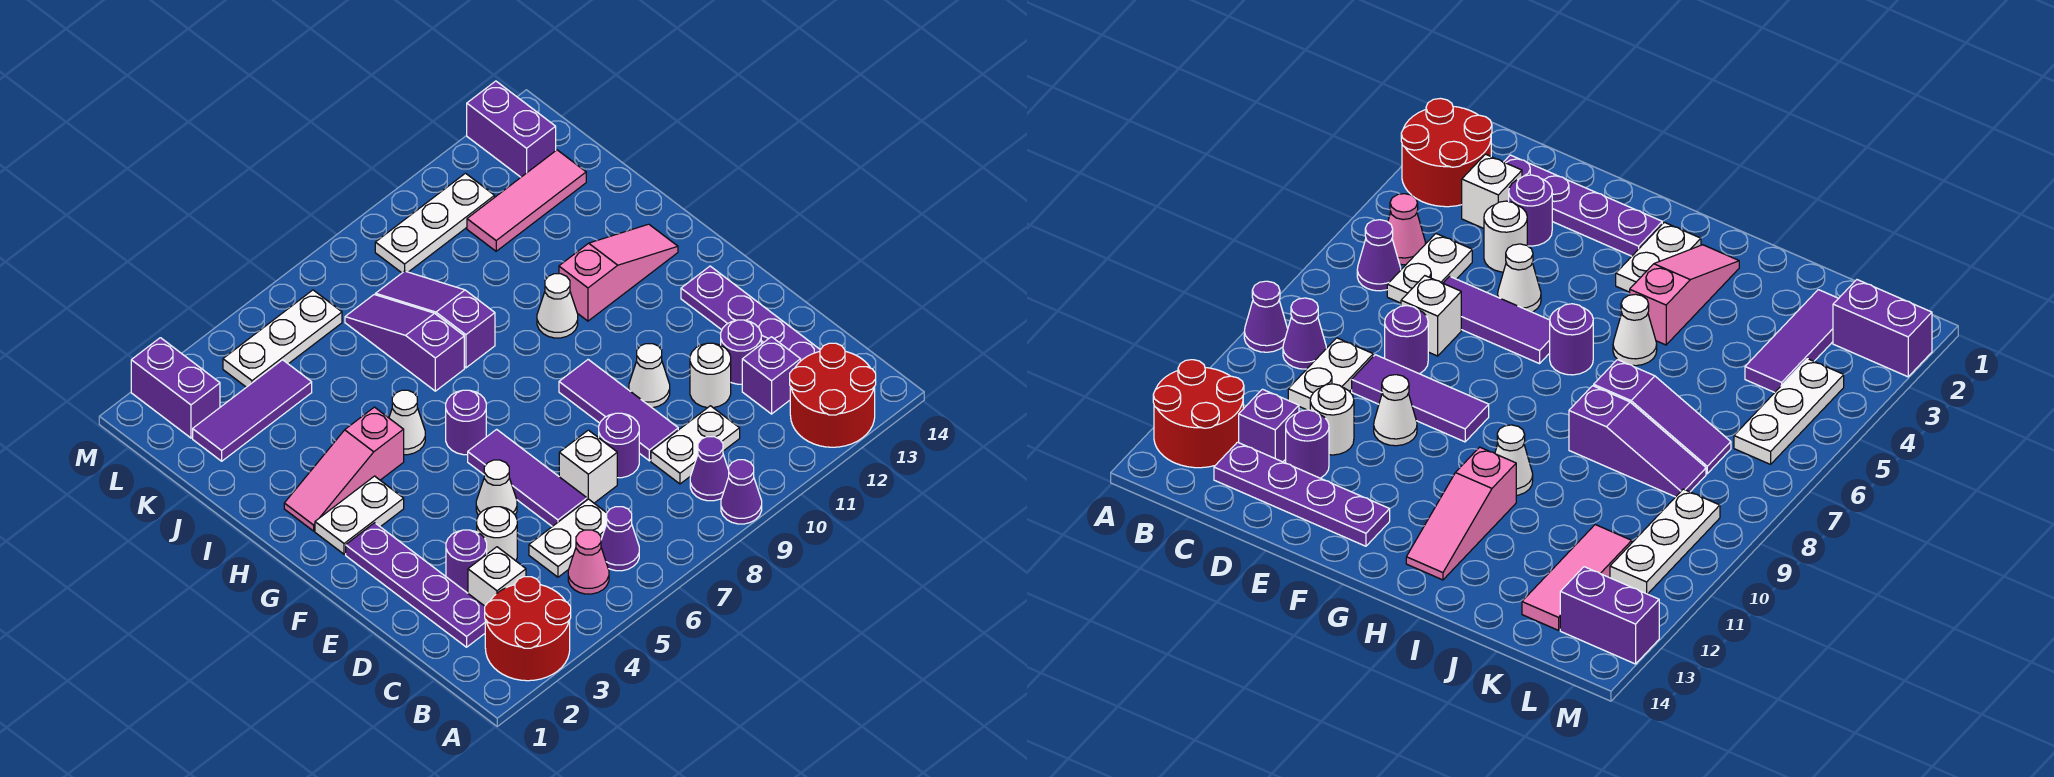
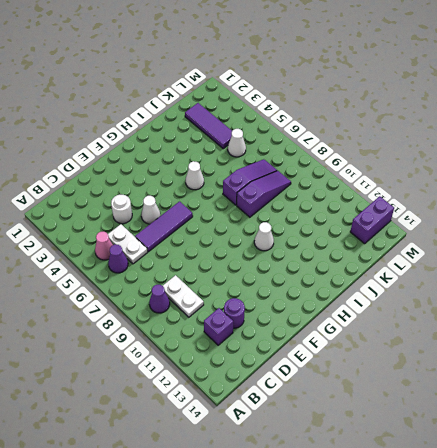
white cone K5 level 1 -> white cone E10 level 1
none -> red round brick A2:B3 level 1
none -> purple cone A9 level 1
none -> red round brick A12:B13 level 1
none -> purple plate C2:F2 level 1

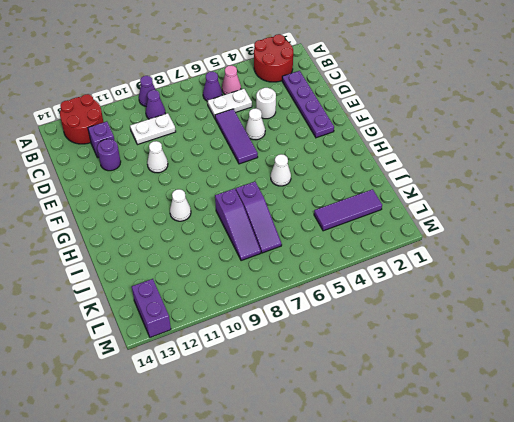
none -> white brick C3 level 1
none -> purple plate C13:F13 level 1
none -> purple round brick D3 level 1
none -> white brick D7 level 1

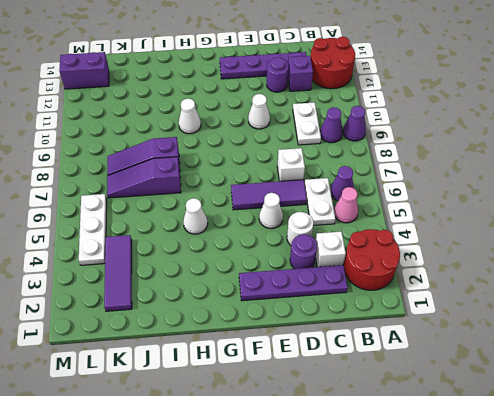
none -> purple round brick D8 level 1
none -> purple tile D9:F9 level 1
none -> white round brick D11 level 1
none -> white plate G2:G3 level 1

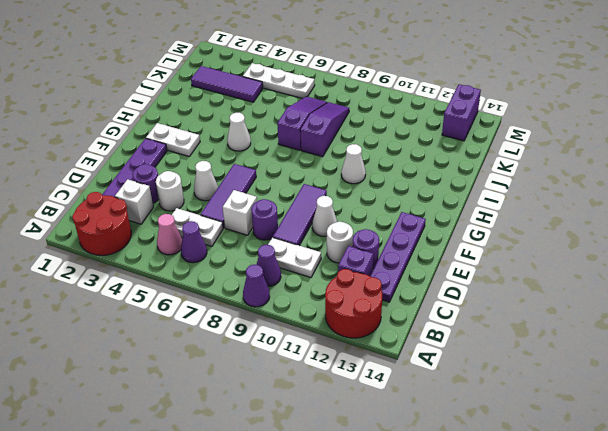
none -> purple round brick G6 level 1
none -> pink slope H2:H4 level 1 top 4
none -> pink slope H11:H13 level 1 top 11
none -> pink tile K11:K13 level 1

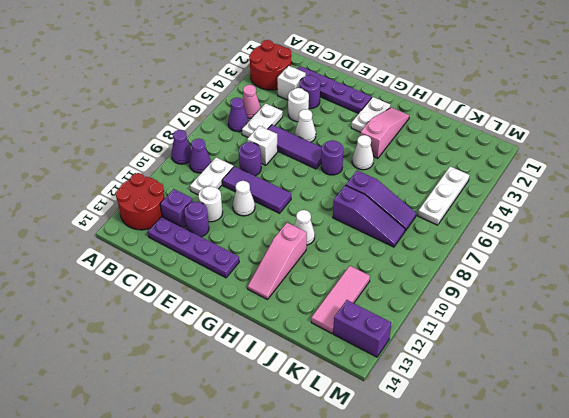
none -> purple tile K2:K4 level 1
none -> purple brick L2:M2 level 1
none -> white plate L9:L11 level 1

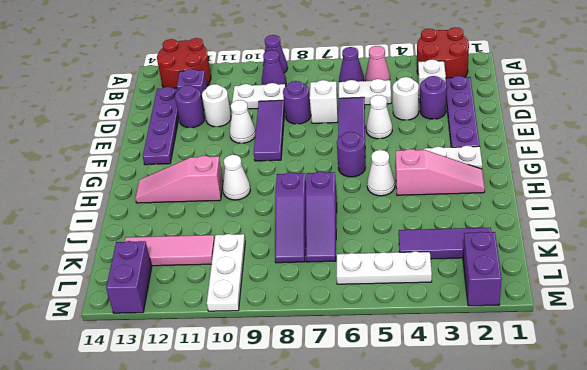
white plate K10:M10 level 1 -> white plate L9:L11 level 1

